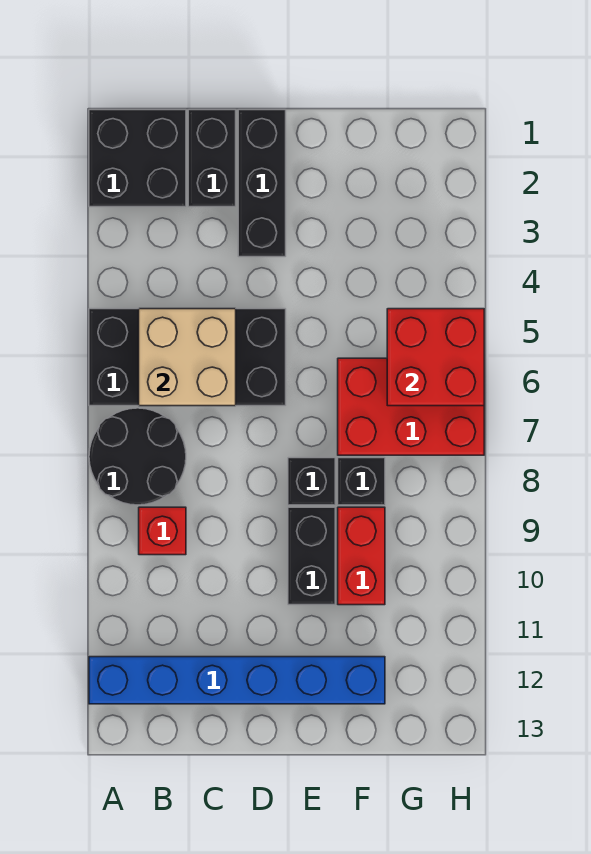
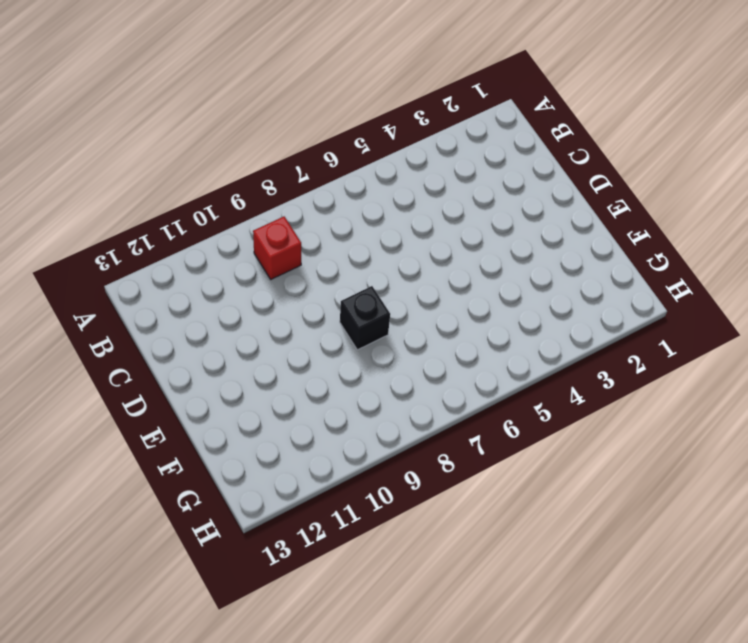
none -> black brick A1:B2 level 1
none -> black brick A5:D6 level 1
none -> black round brick A7:B8 level 1

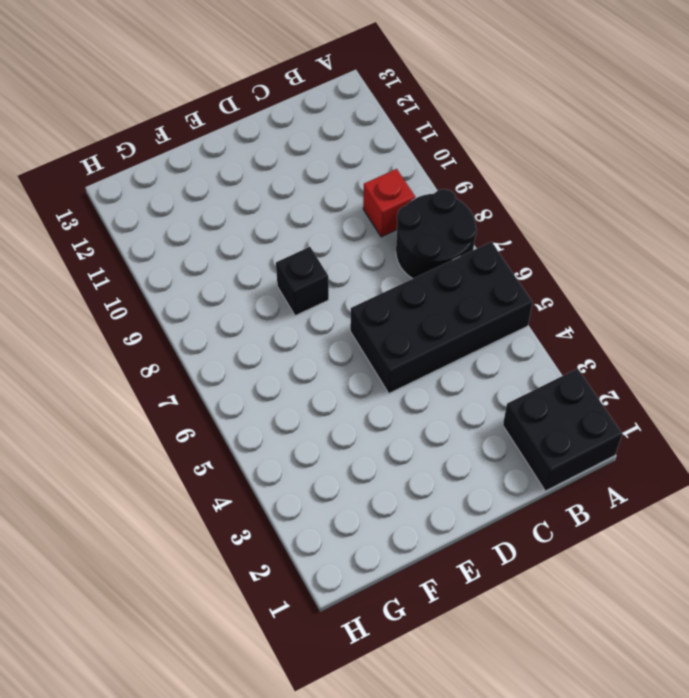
none -> blue brick A12:F12 level 1
none -> black brick C1:C2 level 1
none -> black brick D1:D3 level 1

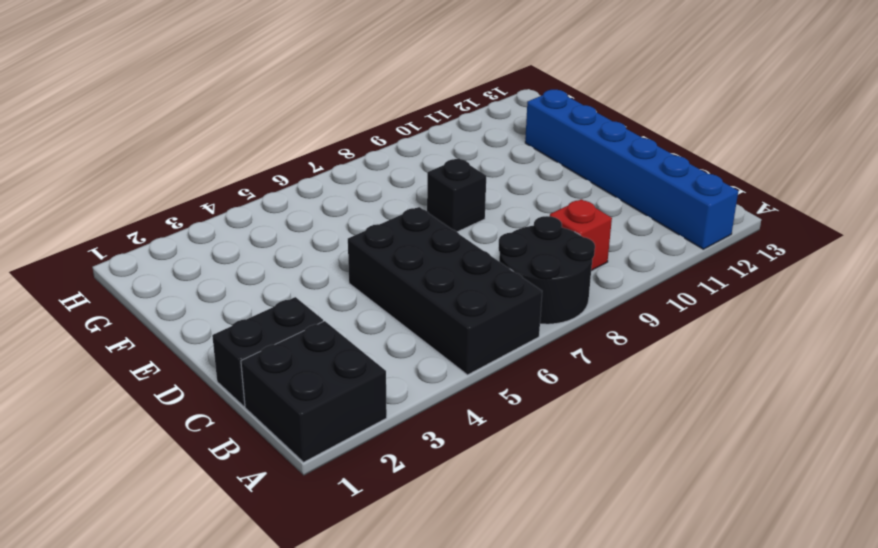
none -> black brick D1:D3 level 1
none -> black brick E9:E10 level 1
none -> red brick F6:H7 level 1

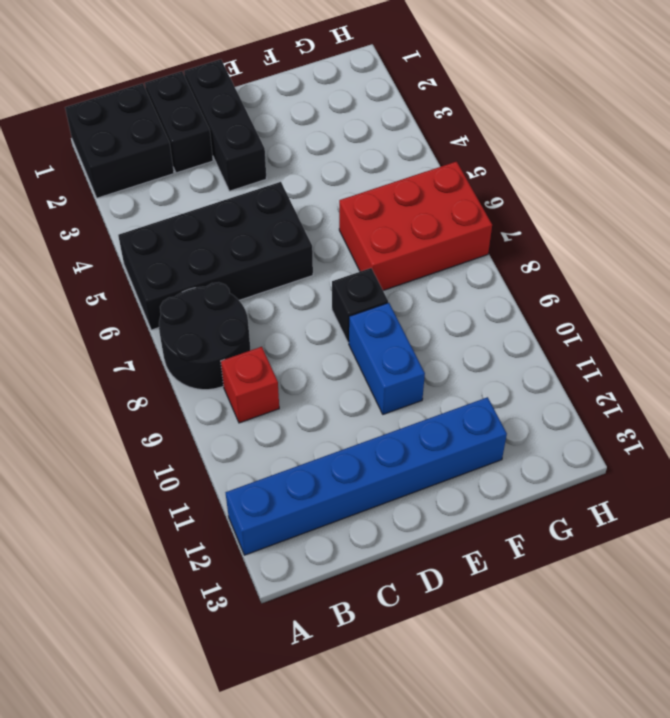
blue brick E9:E10 level 1 -> black brick E9:E10 level 1
none -> black brick F8 level 1
none -> red brick F9:F10 level 1
none -> tan brick B5:C6 level 2

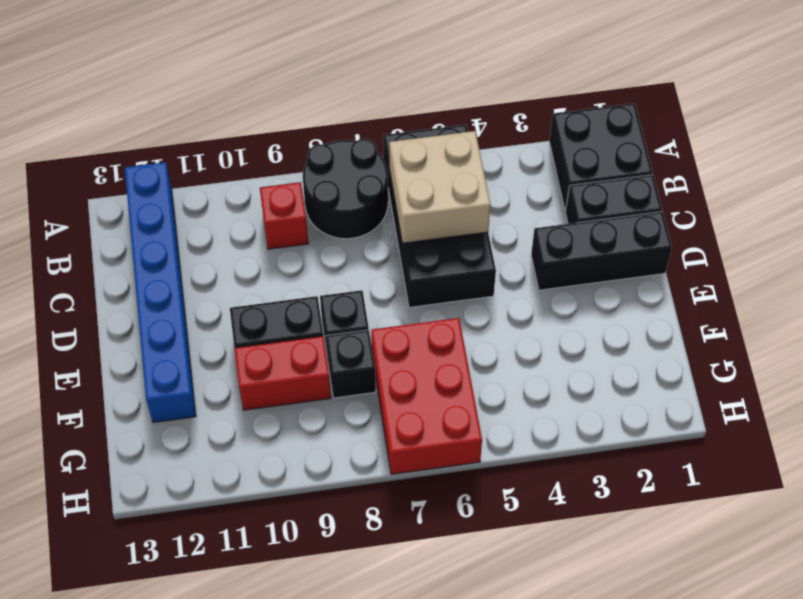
none -> red brick G5:H6 level 2

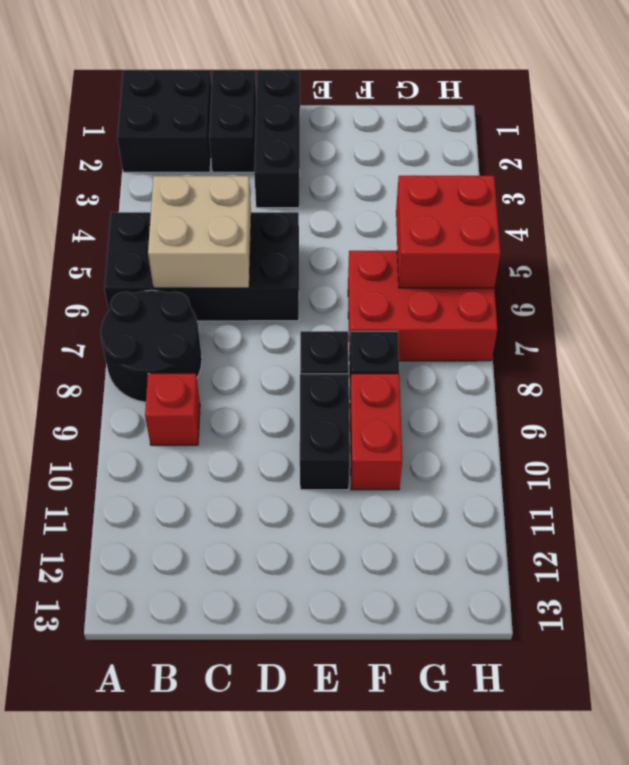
none -> blue brick A12:F12 level 1

